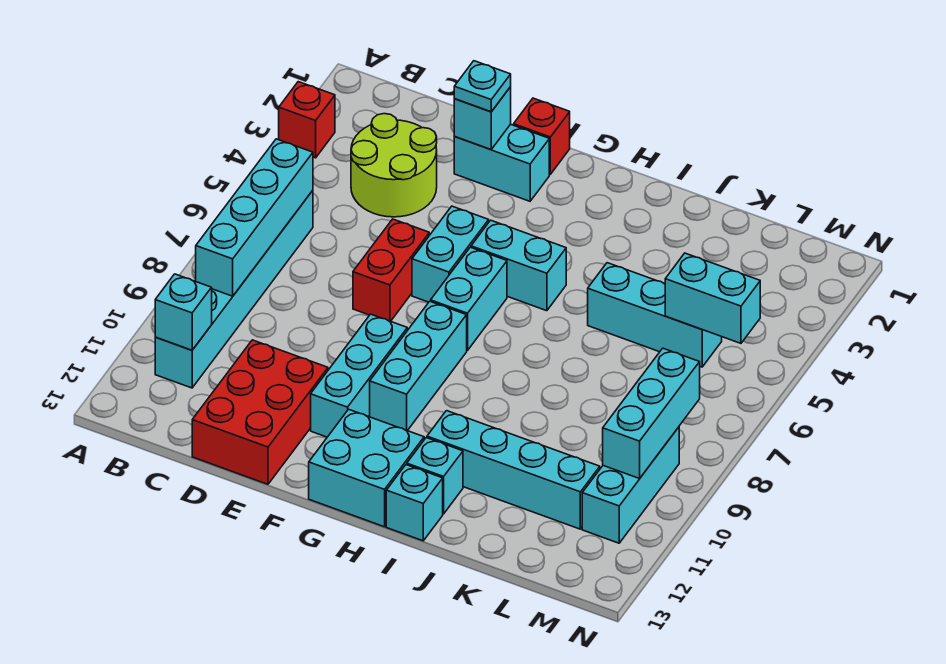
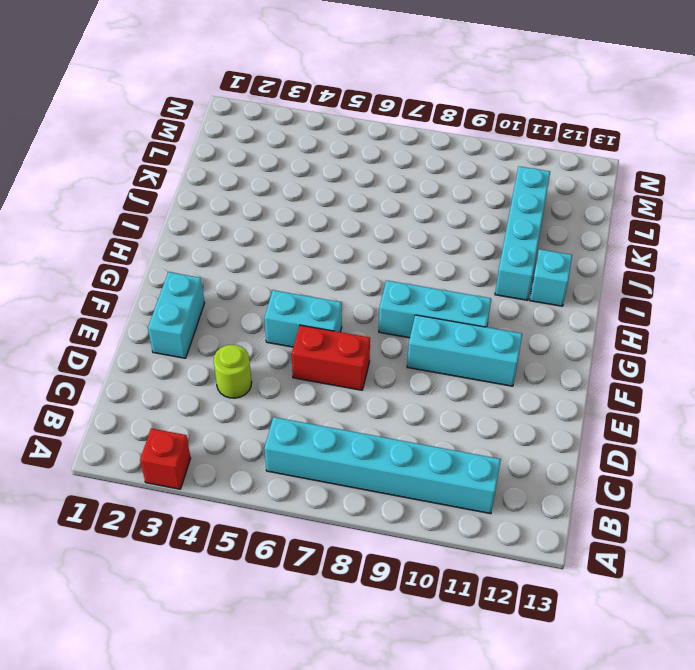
lime round brick D4 level 1 -> lime round brick C3:D4 level 1
none -> red brick D11:E13 level 1
none -> red brick F1 level 1
none -> cyan brick G5:H5 level 1

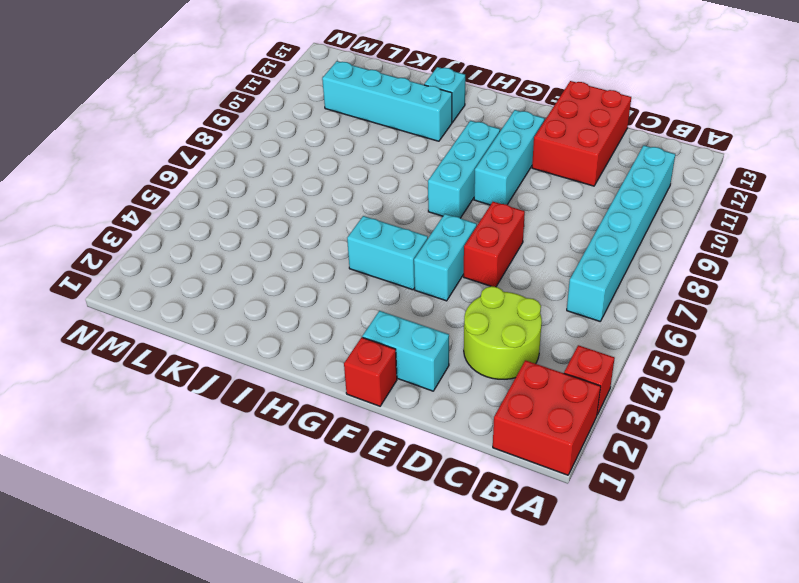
red brick A1:B2 level 1 -> none
none -> cyan brick G6:G7 level 1
none -> cyan brick G12:H13 level 1
none -> cyan brick I13 level 1

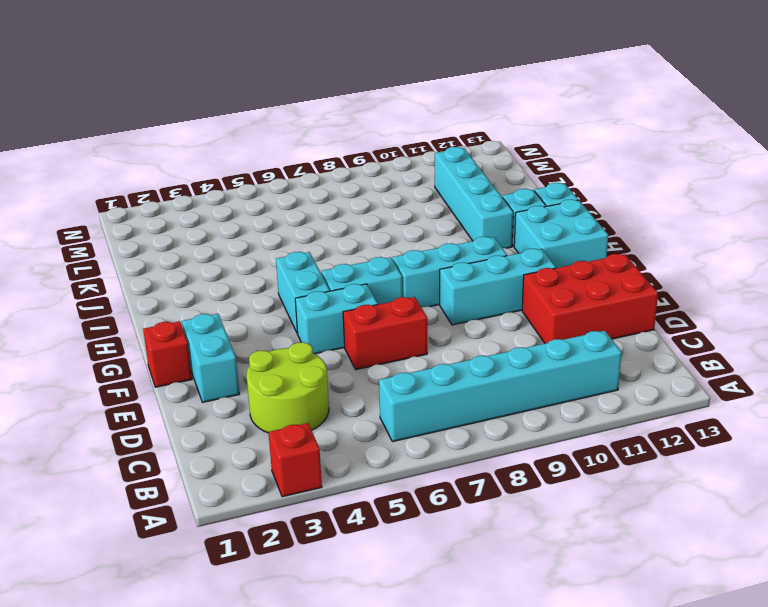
none -> cyan brick J5:L5 level 1
none -> cyan brick M9:M11 level 1
none -> cyan brick B6:B9 level 2

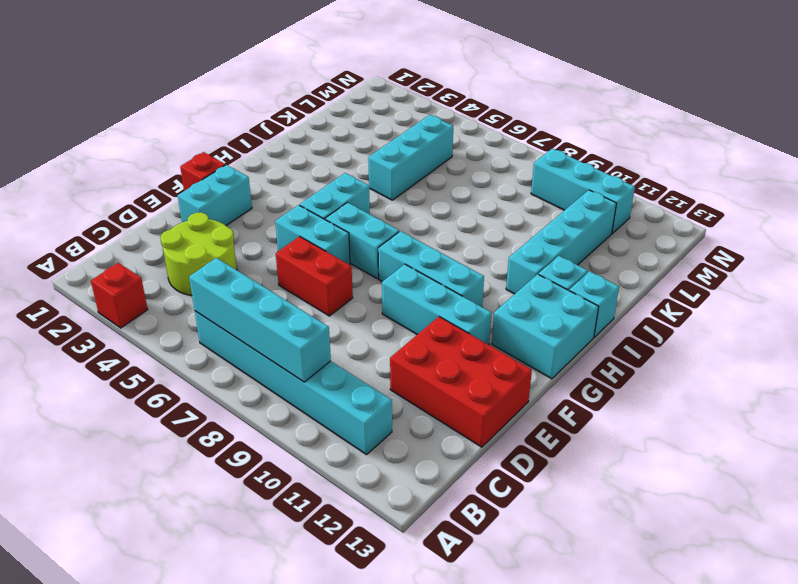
none -> cyan brick B11 level 2
none -> cyan brick E2 level 2
none -> cyan brick L5:M5 level 2

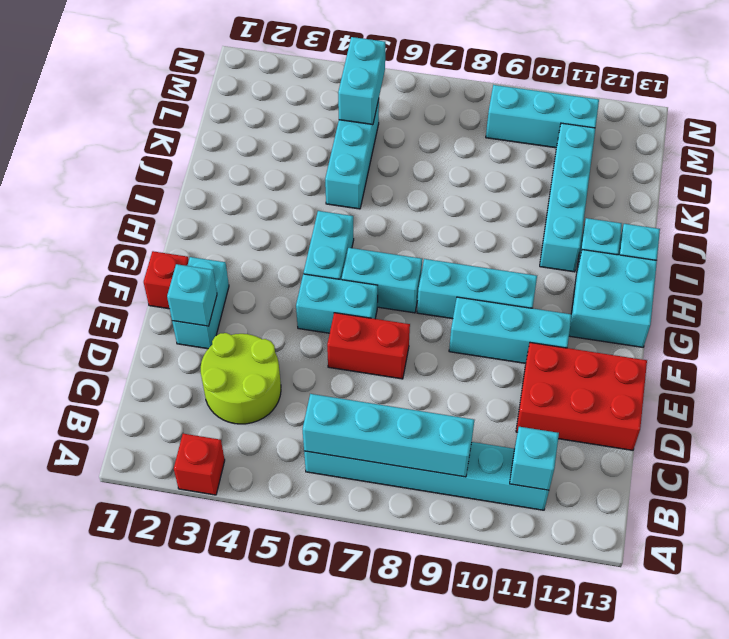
none -> cyan brick M8:M10 level 2
none -> cyan plate E2 level 3

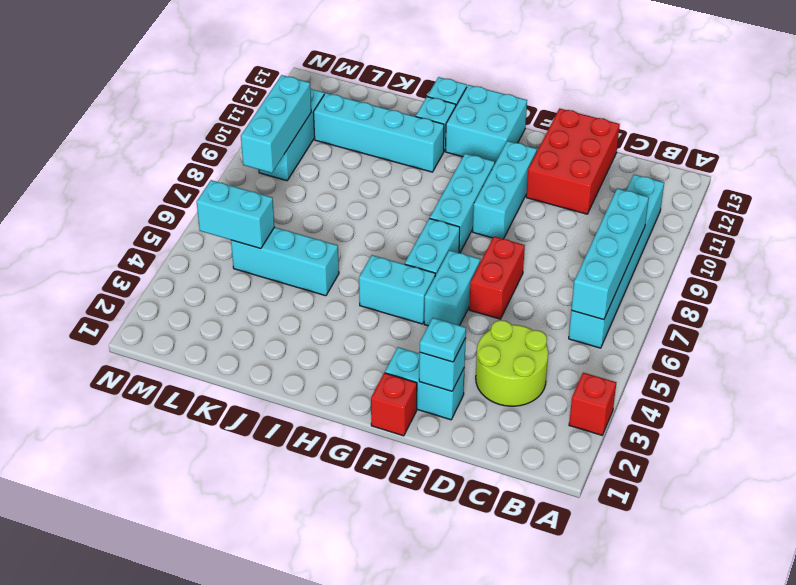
none -> cyan brick B11 level 2

